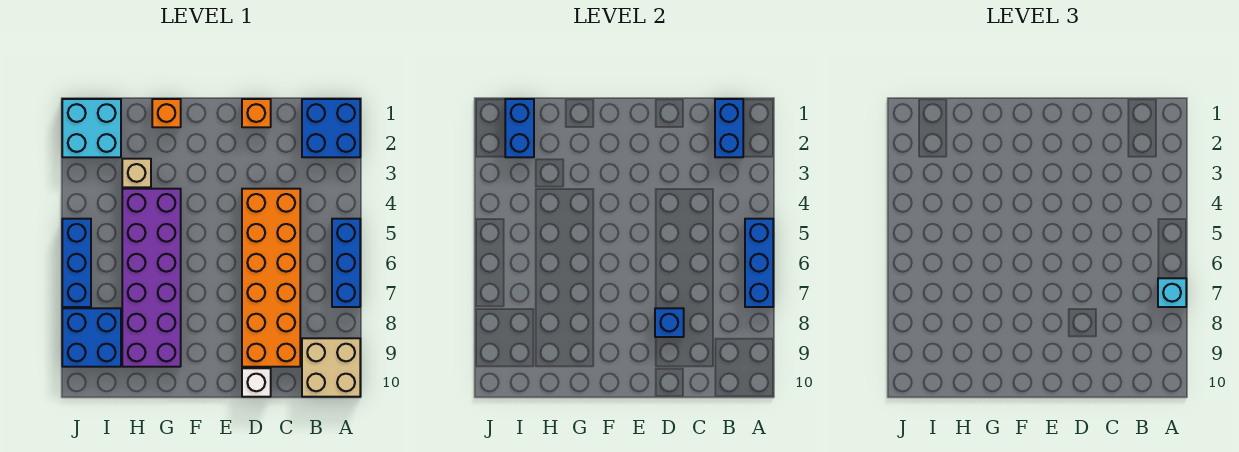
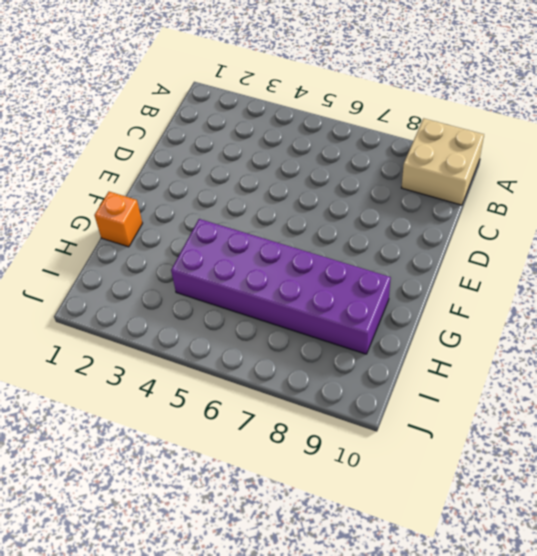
none -> blue brick A1:B2 level 1
none -> blue brick A5:A7 level 1
none -> orange brick C4:D9 level 1

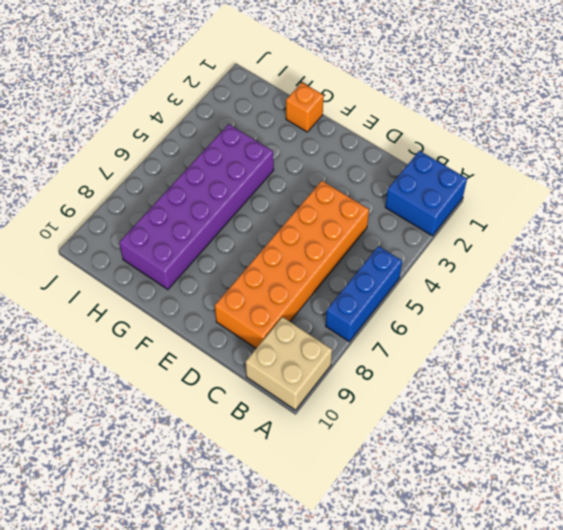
none -> orange brick D1 level 1
none -> white brick D10 level 1
none -> tan brick H3 level 1

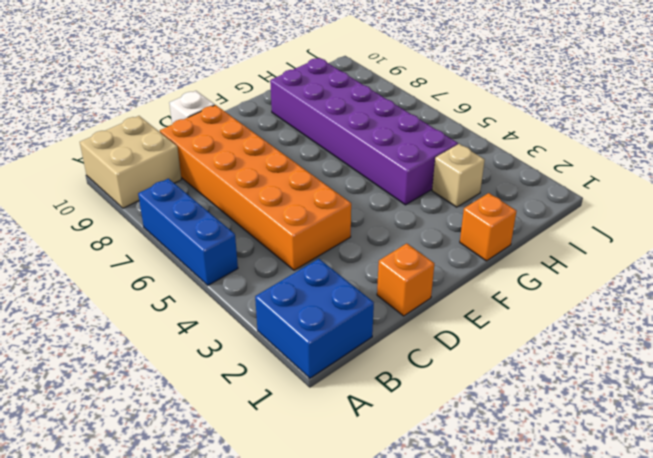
none -> cyan brick I1:J2 level 1
none -> blue brick I8:J9 level 1
none -> blue brick J5:J7 level 1

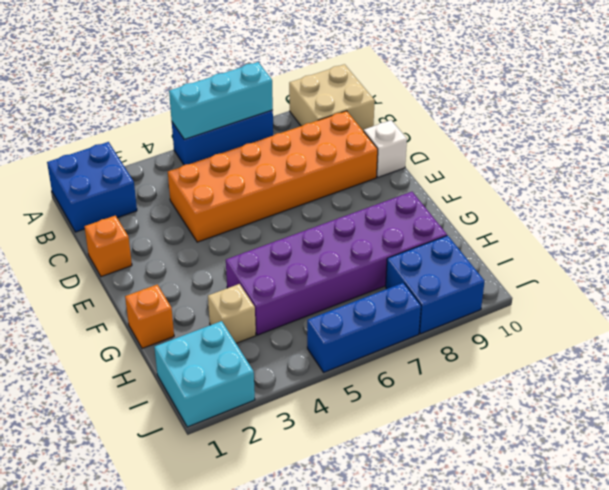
cyan brick A5:A7 level 2 -> blue brick A5:A7 level 2
none -> blue brick B1:B2 level 2
none -> blue brick D8 level 2
none -> blue brick I1:I2 level 2

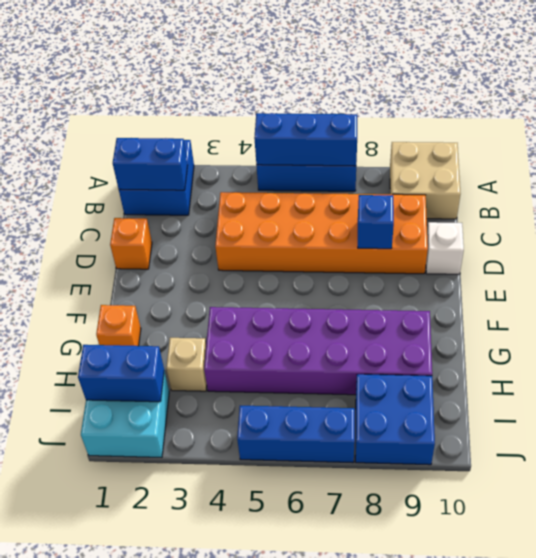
none -> cyan brick A7 level 3

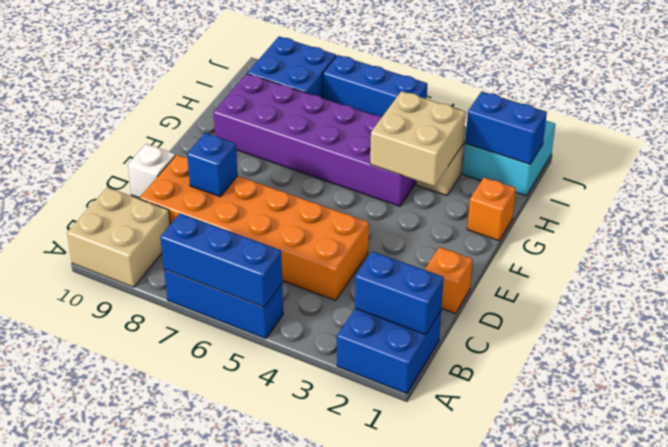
tan brick G3:H4 level 2 -> none
none -> cyan brick A7 level 3

